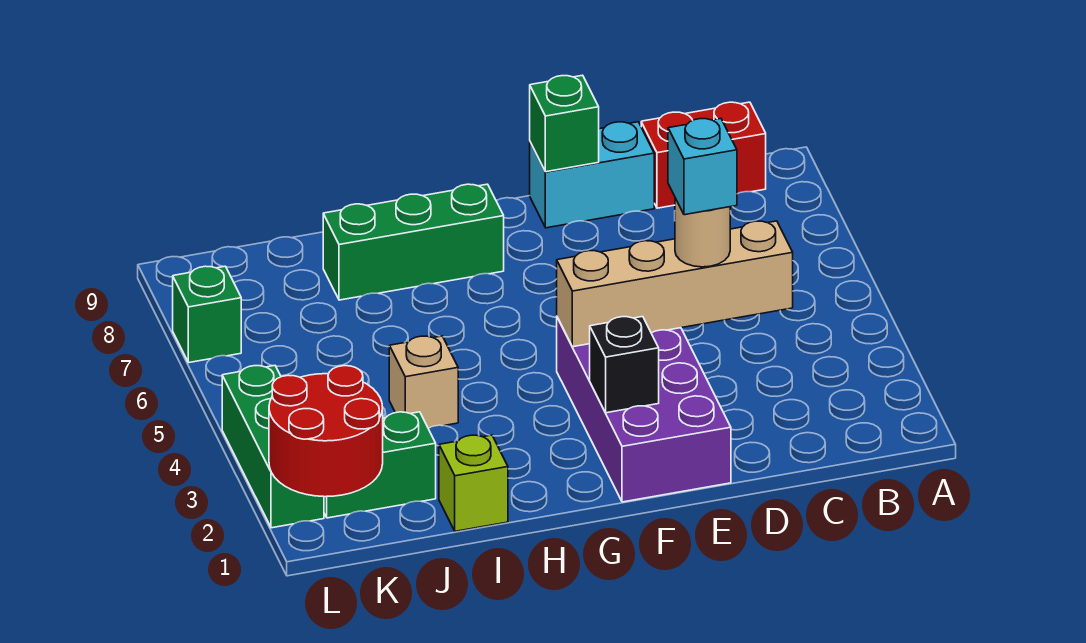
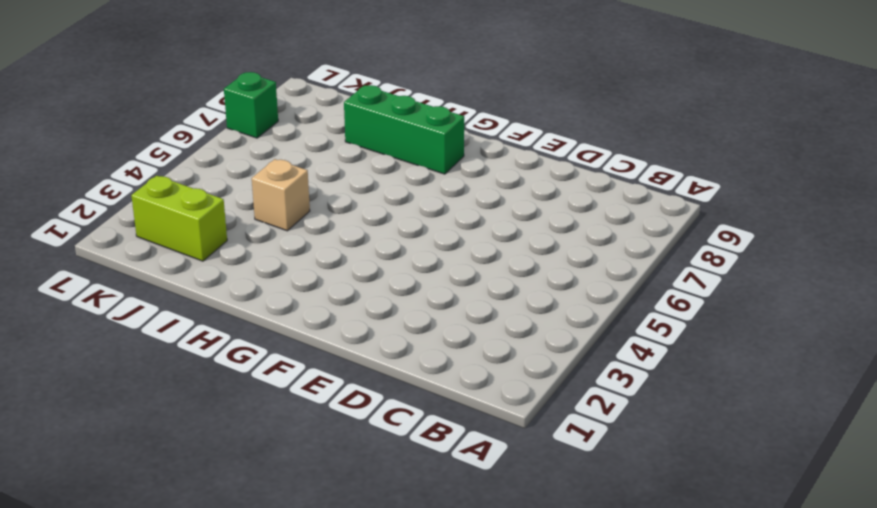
lime brick J2:K2 level 1 -> green brick J2:K2 level 1
none -> red brick B9:C9 level 1
none -> cyan brick D9:E9 level 1
none -> purple brick E1:F4 level 1

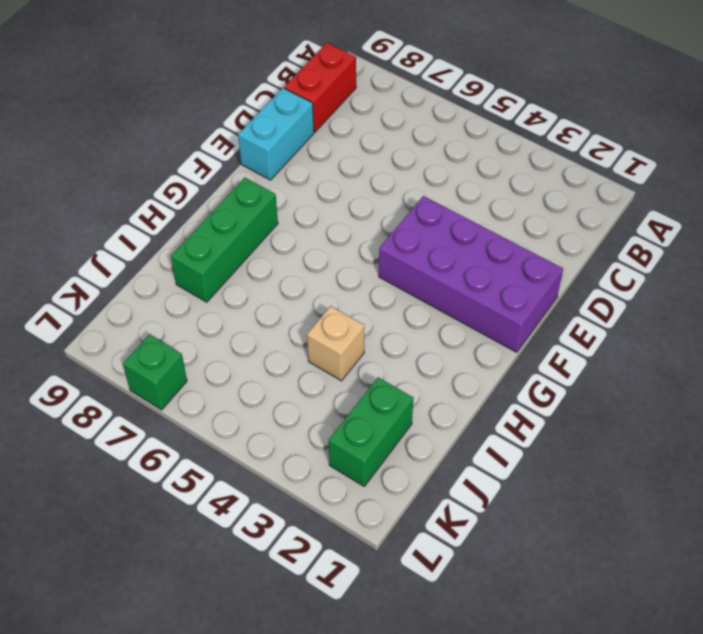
none -> lime brick I1 level 1
none -> green brick L2:L4 level 1
none -> tan brick C4:F4 level 2

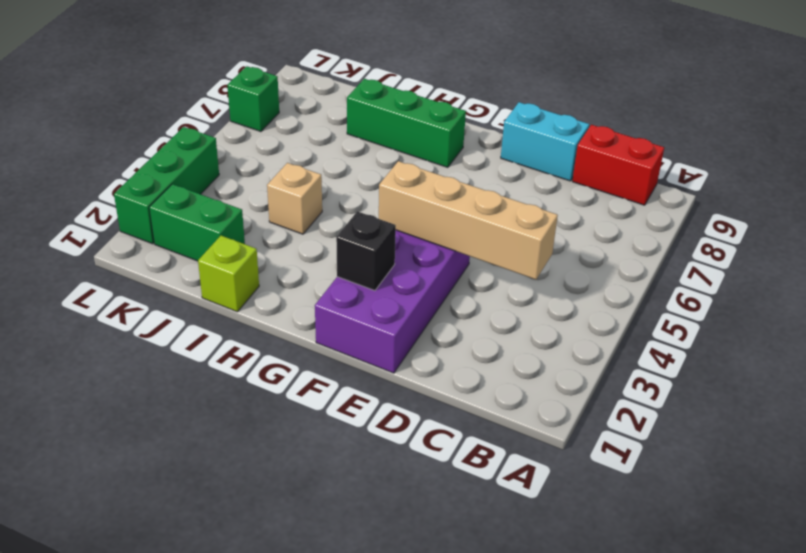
none -> green brick E9 level 2
none -> red round brick K1:L2 level 2
none -> tan round brick D4 level 3

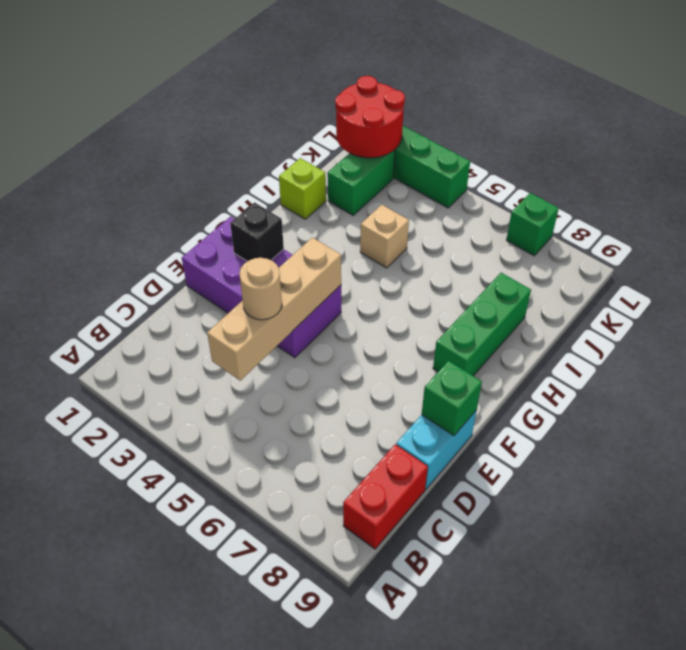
none -> cyan brick D4 level 4

